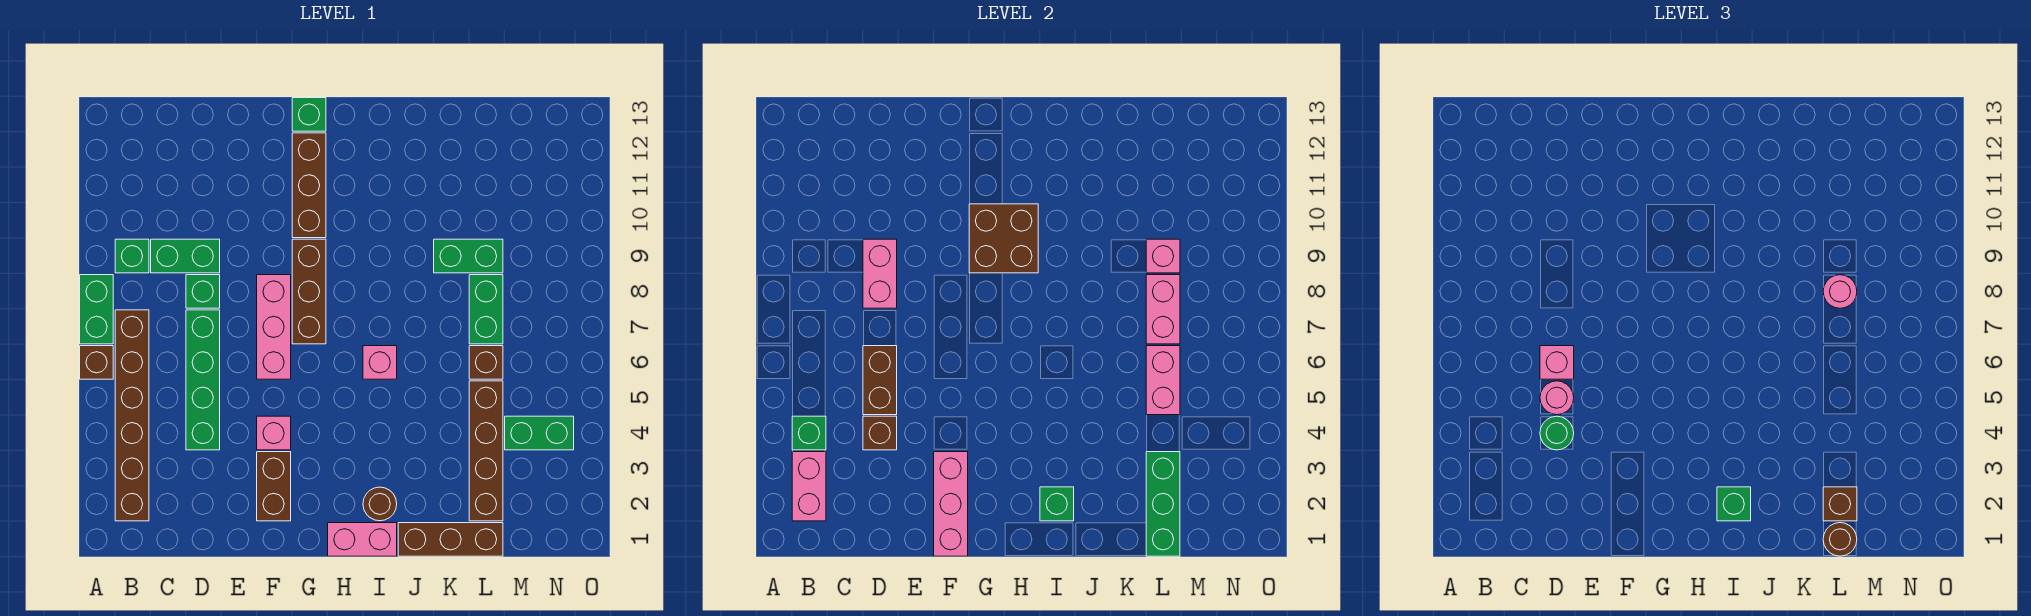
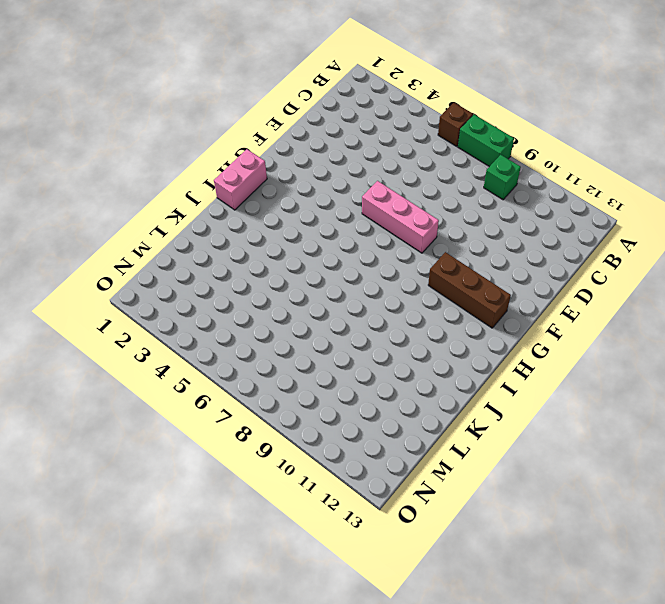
none -> brown brick B2:B7 level 1
none -> green brick C9:D9 level 1
none -> green brick D4:D7 level 1
none -> green brick D8 level 1

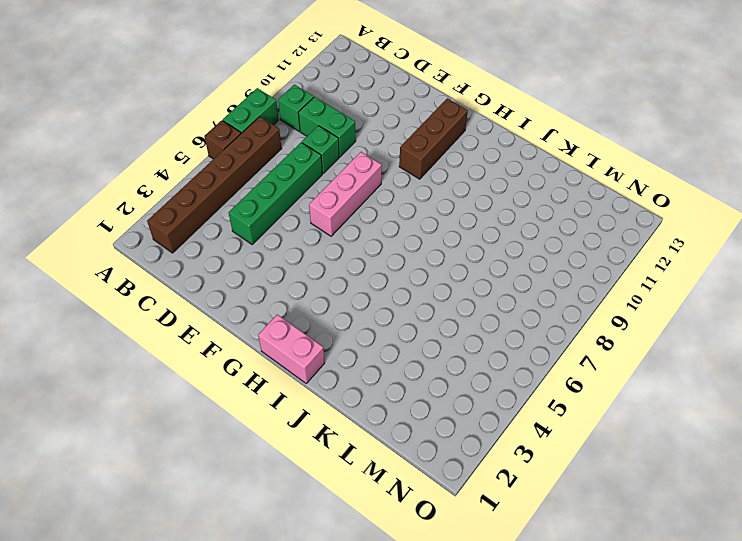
none -> brown brick F2:F3 level 1
none -> pink brick F4 level 1
none -> brown brick G7:G9 level 1
none -> green brick G13 level 1

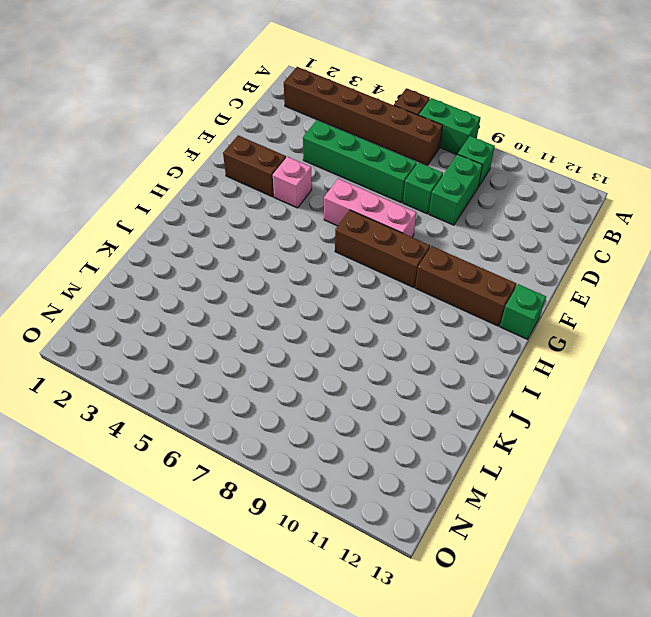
none -> pink brick H1:I1 level 1
none -> brown round brick I2 level 1
none -> pink brick I6 level 1
none -> brown brick J1:L1 level 1

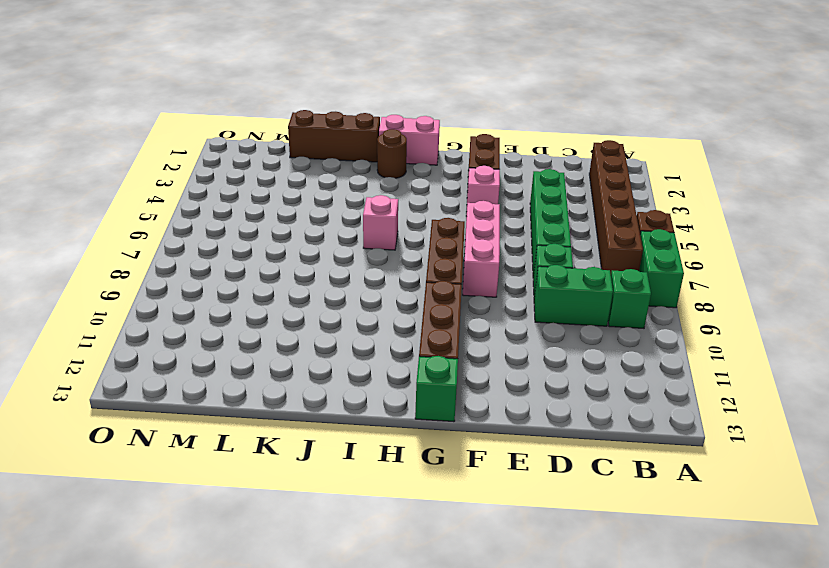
none -> green brick K9:L9 level 1
none -> brown brick L2:L5 level 1
none -> brown brick L6 level 1
none -> green brick L7:L8 level 1

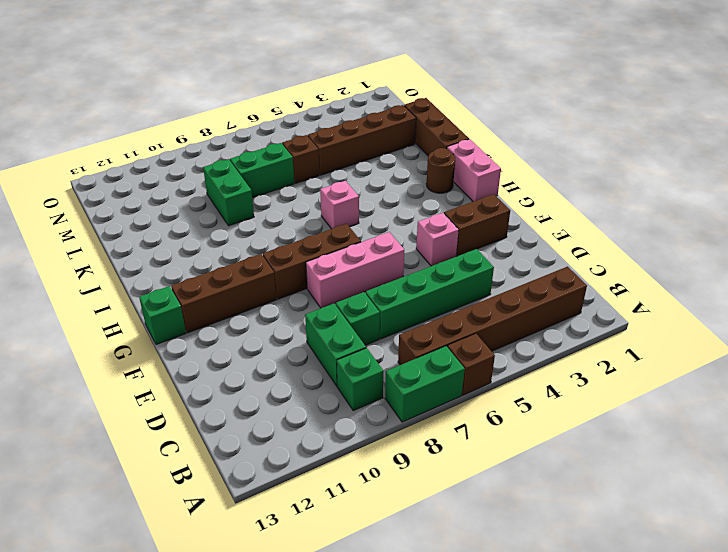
none -> green brick M4:N4 level 1
none -> pink brick B2:B3 level 2
none -> green brick B4 level 2
none -> brown brick D4 level 2

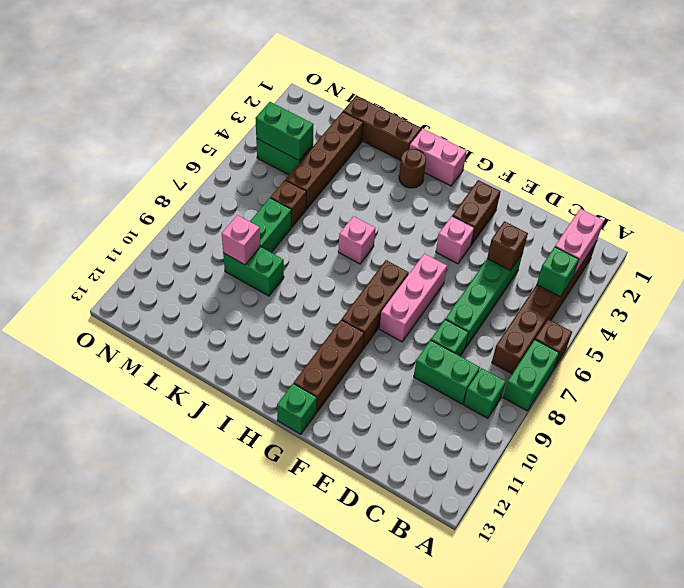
green brick M4:N4 level 2 -> none
none -> brown brick D5:D6 level 2
none -> pink brick D8:D9 level 2
none -> pink brick F1:F3 level 2
none -> brown brick G9:H10 level 2

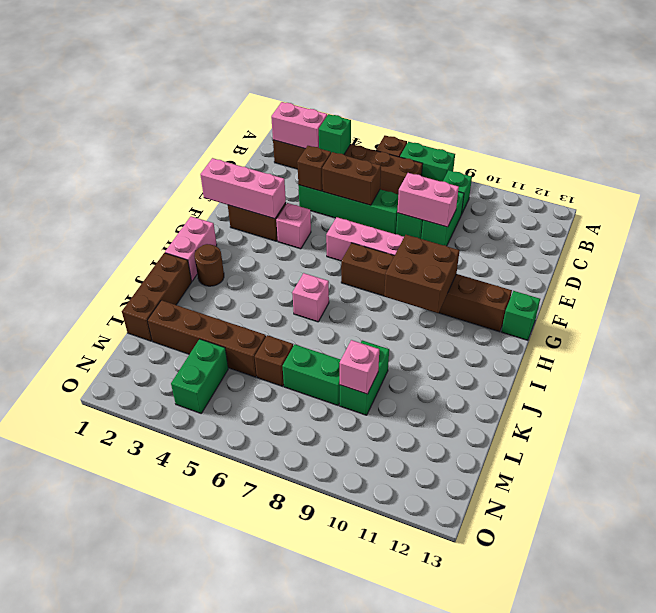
none -> green brick I2 level 2
none -> green brick L1:L3 level 2
none -> pink brick L5:L6 level 2
none -> pink brick L7:L8 level 2

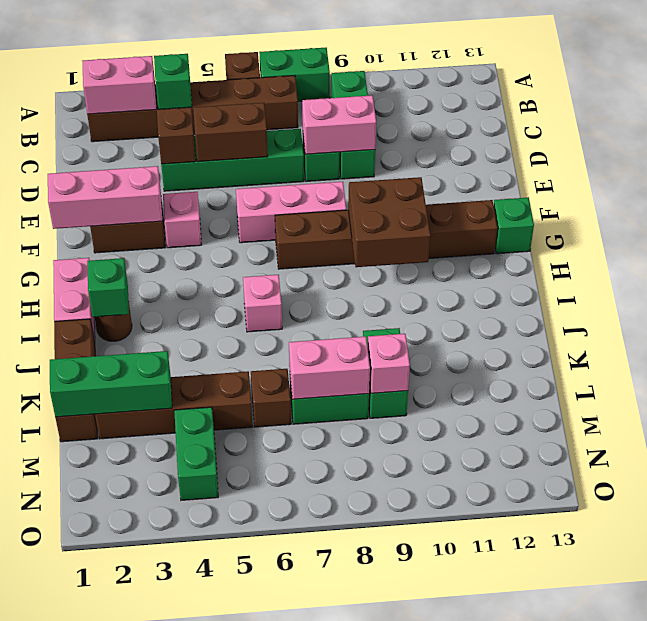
none -> pink brick L5:L6 level 2
none -> green round brick D4 level 3
none -> pink round brick D5 level 3
none -> pink brick D6 level 3

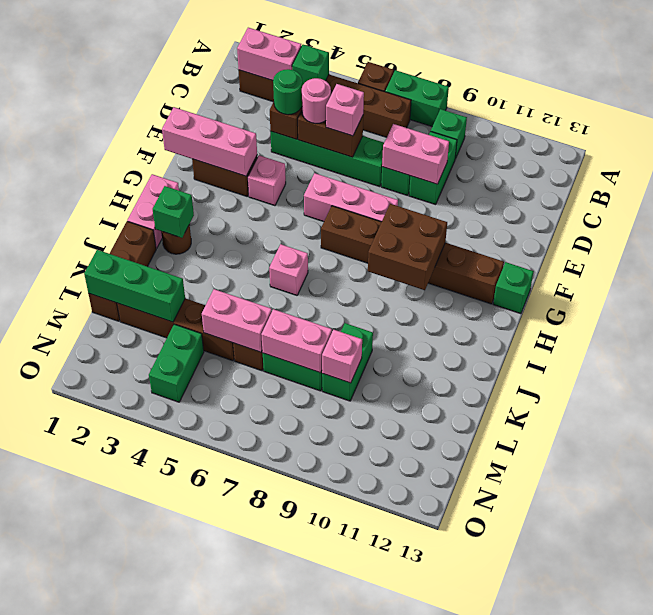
none -> green brick I2 level 3
none -> brown round brick L1 level 3
none -> brown brick L2 level 3
none -> pink round brick L8 level 3

